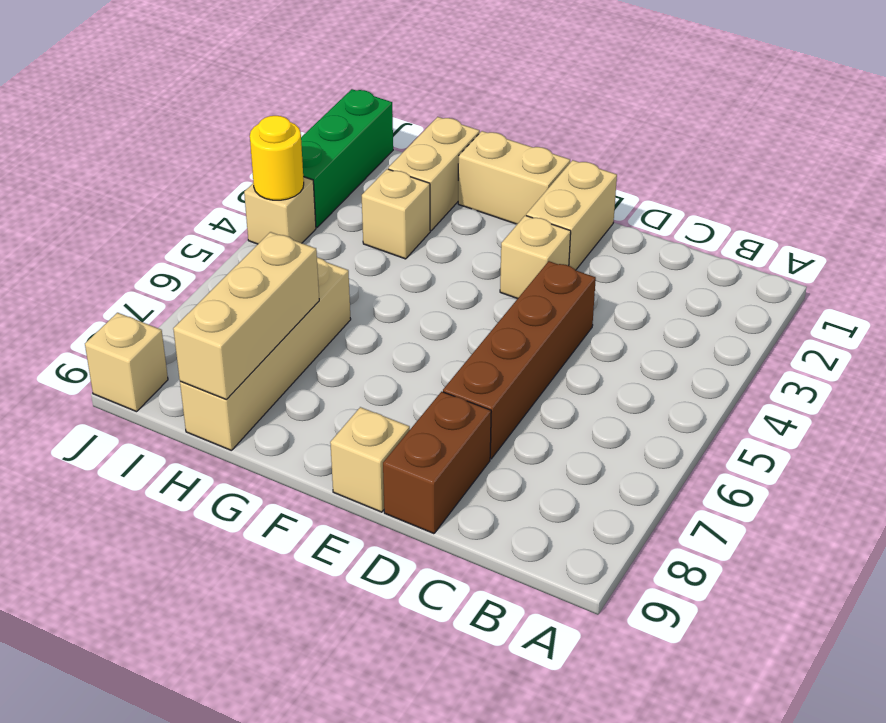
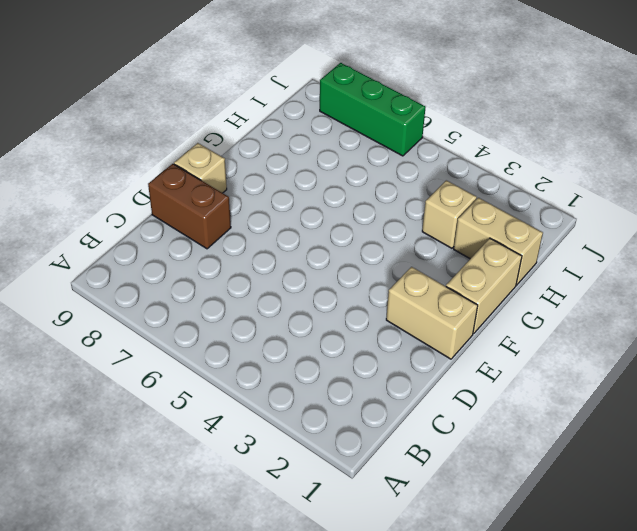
green brick J6:J8 level 1 -> green brick J1:J3 level 1
none -> brown brick D4:D7 level 1
none -> tan brick E3 level 1
none -> tan brick H6:H9 level 1

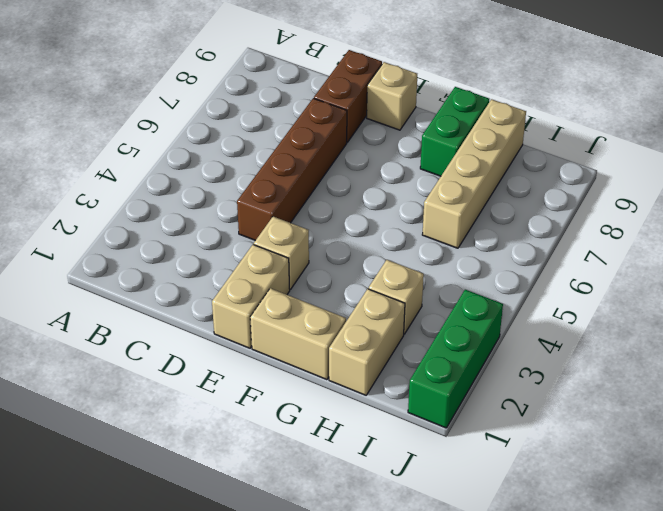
green brick G8:G9 level 1 -> none
none -> tan brick J4 level 1
none -> tan brick J9 level 1
none -> tan brick H7:H9 level 2

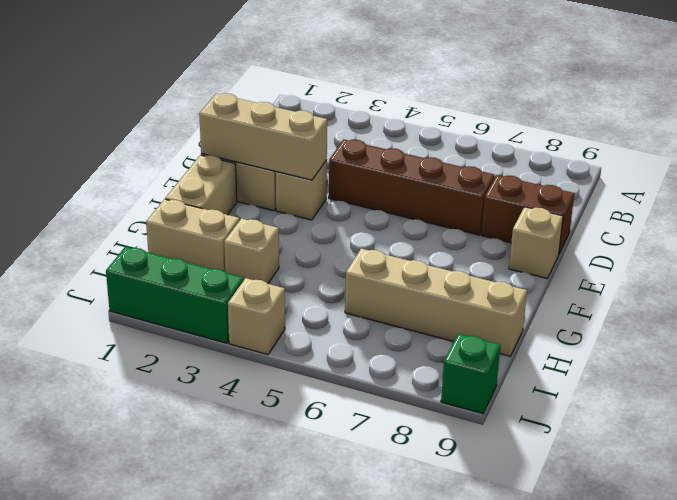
tan brick E1:E3 level 2 -> tan brick H7:H9 level 2
green brick J9 level 1 -> tan brick J9 level 1
none -> yellow round brick J4 level 2

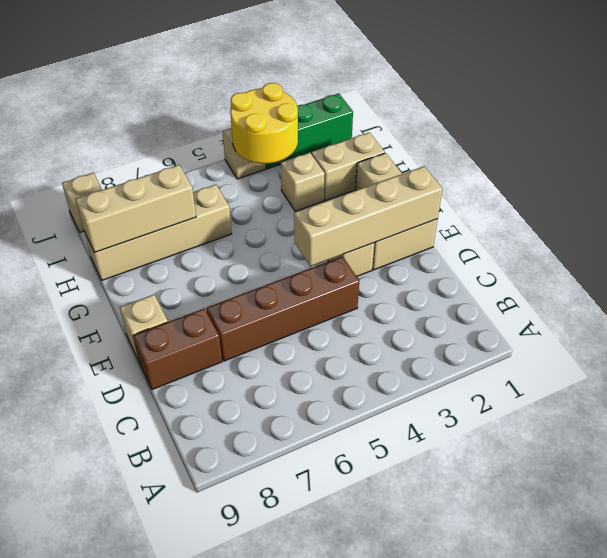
tan brick E1:E4 level 2 -> none
yellow round brick I3:J4 level 2 -> yellow round brick J4 level 2

